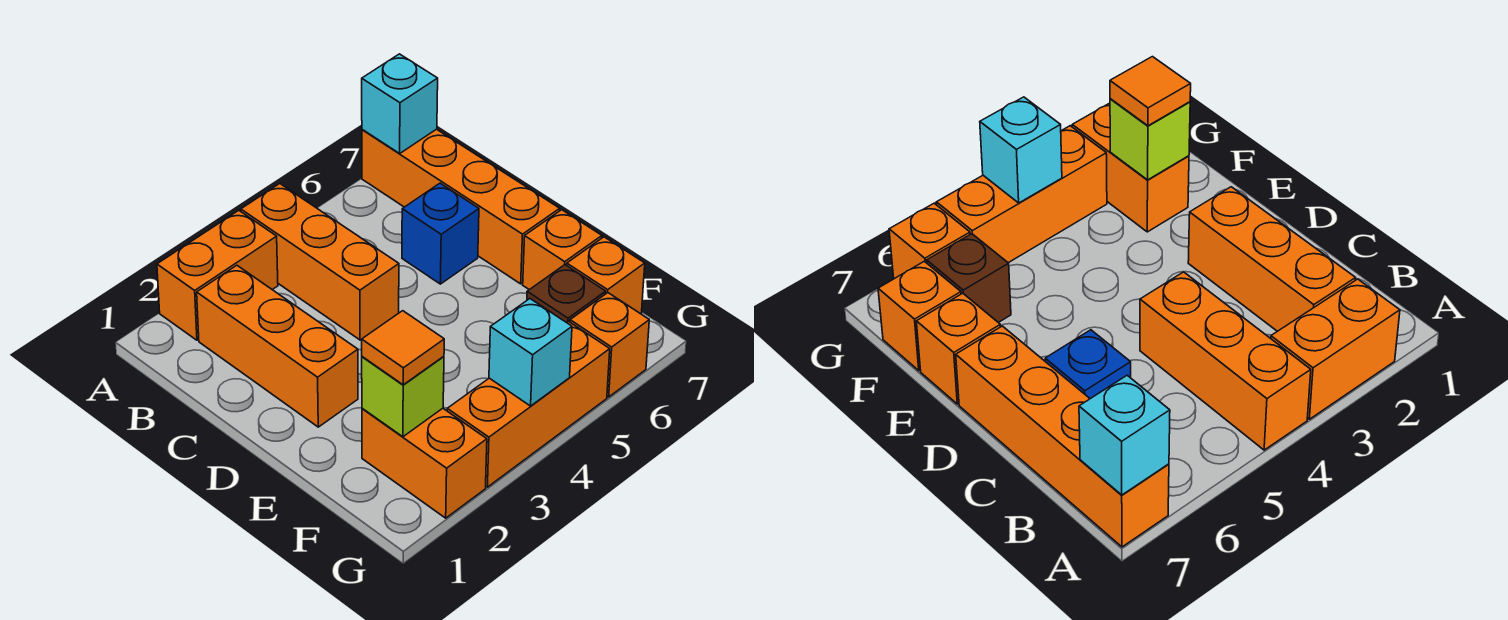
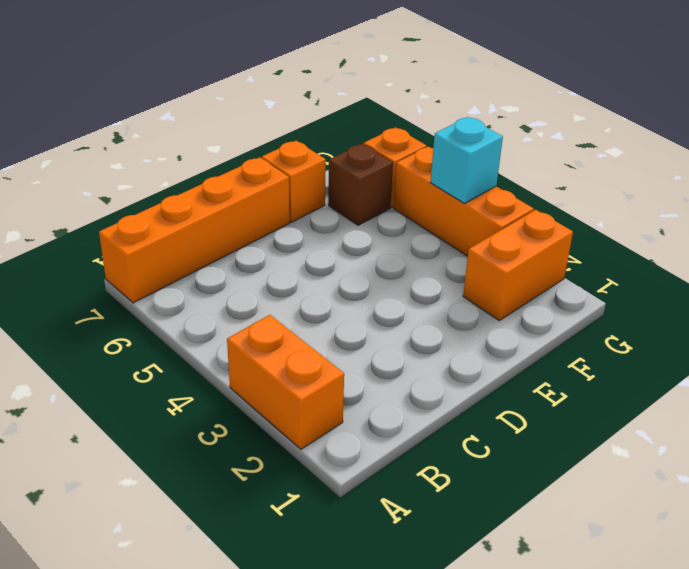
none -> orange brick A4:C4 level 1
none -> orange brick B2:D2 level 1
none -> blue brick C6 level 1

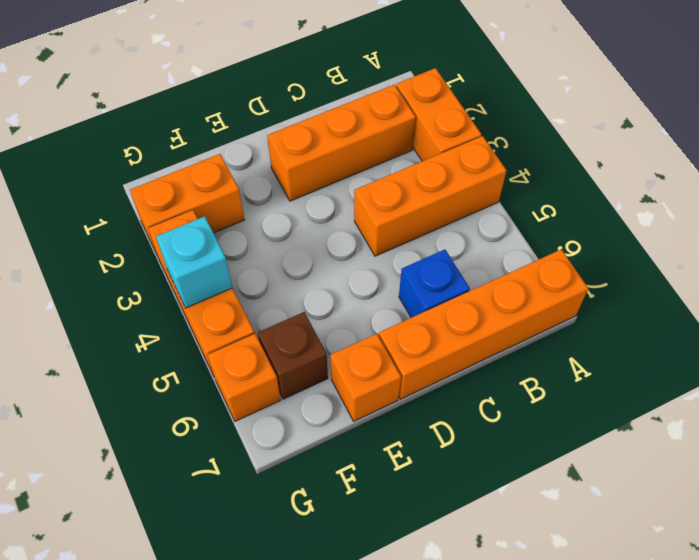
none -> orange brick F7 level 1
none -> cyan brick A7 level 2
none -> lime brick F2 level 2

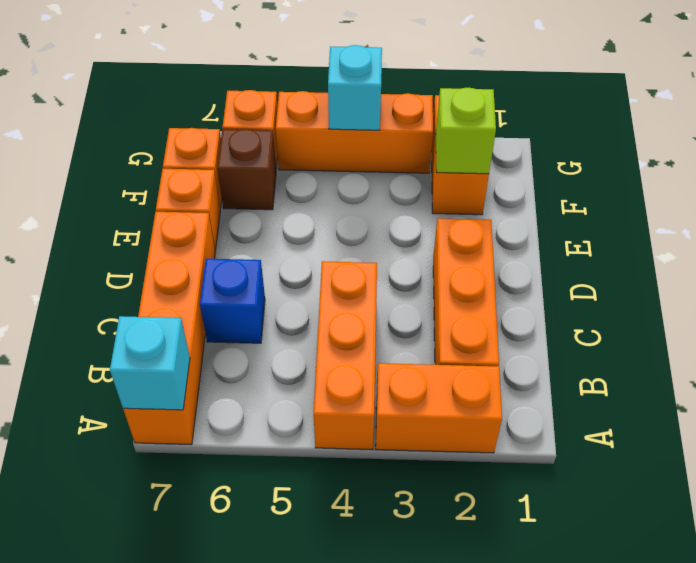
none -> orange tile F2 level 3

